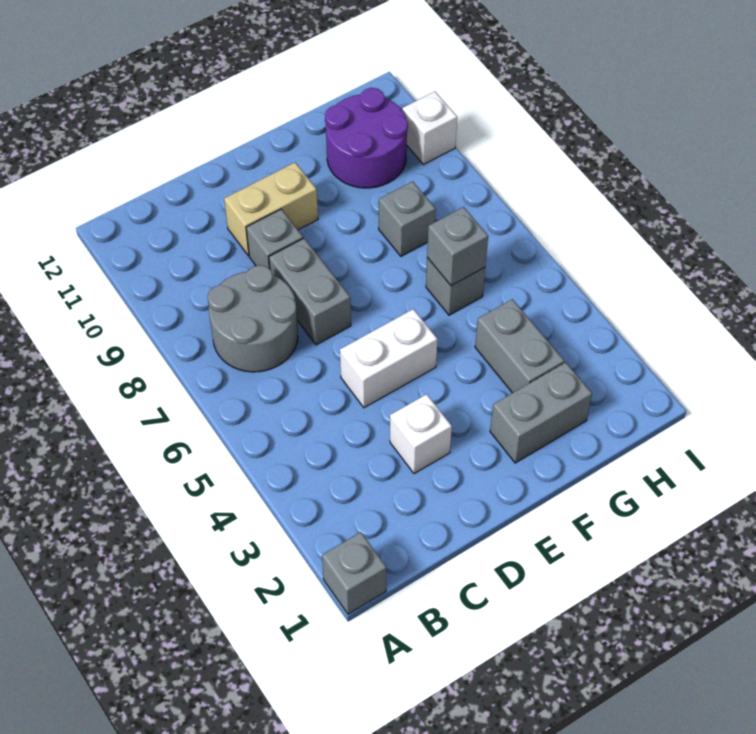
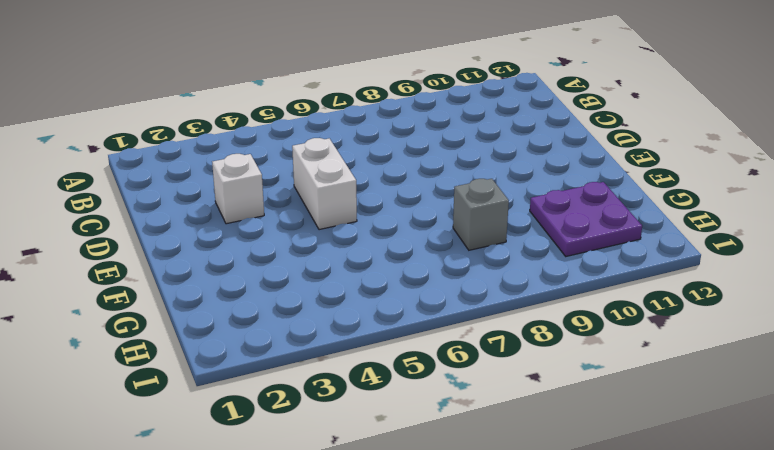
purple plate G10:H11 level 1 -> purple round brick G10:H11 level 1
none -> grey brick A1 level 1
none -> grey round brick B7:C8 level 1
none -> grey brick D7:D8 level 1

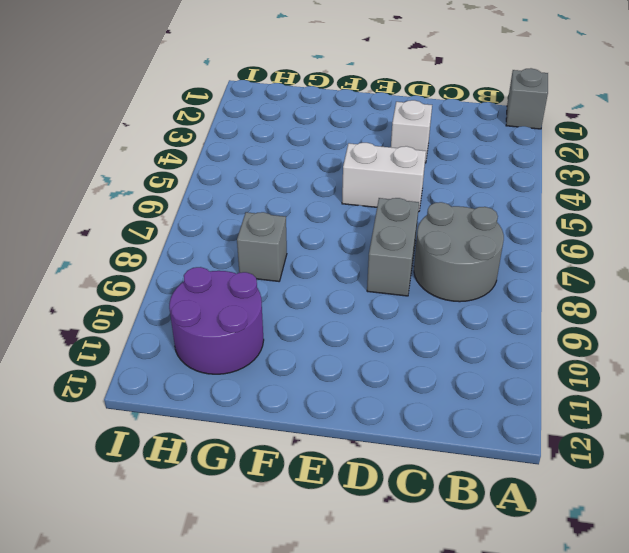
none -> grey brick D9 level 1
none -> tan brick D10:E10 level 1
none -> grey brick F2:G2 level 1

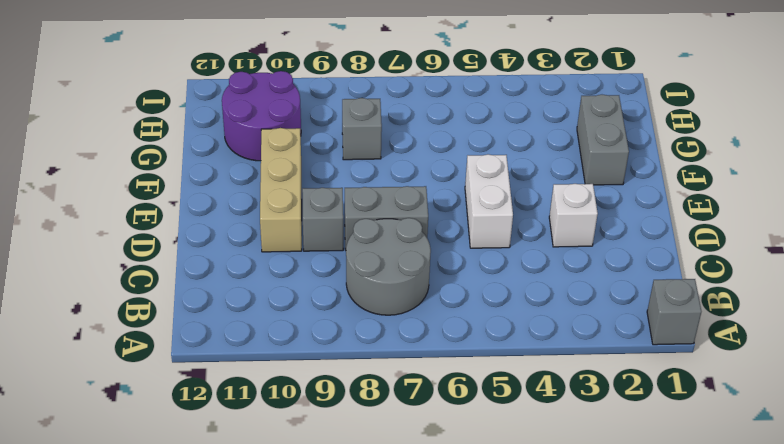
tan brick D10:F10 level 1 -> tan brick D10:E10 level 1
none -> grey brick G3:G4 level 1
none -> grey brick G6 level 1
none -> white brick I10 level 1

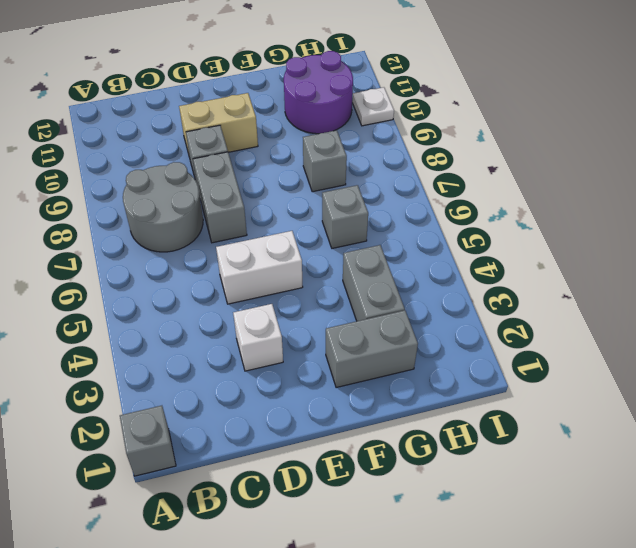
white plate I10 level 1 -> white brick I10 level 1
none -> grey brick G6 level 2

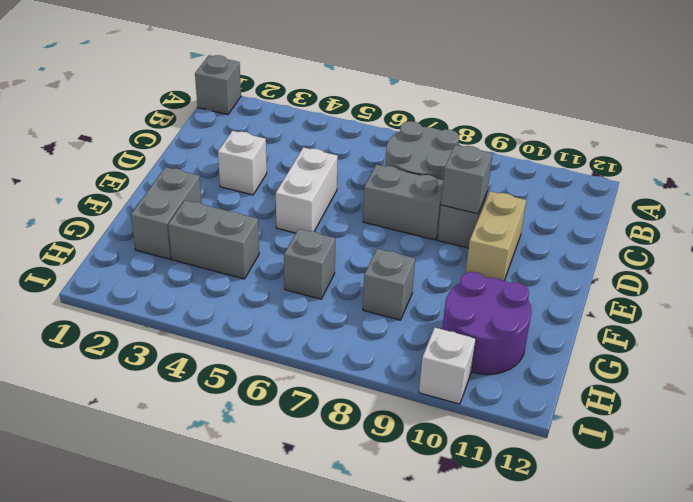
grey brick D9 level 2 -> grey brick G6 level 2

